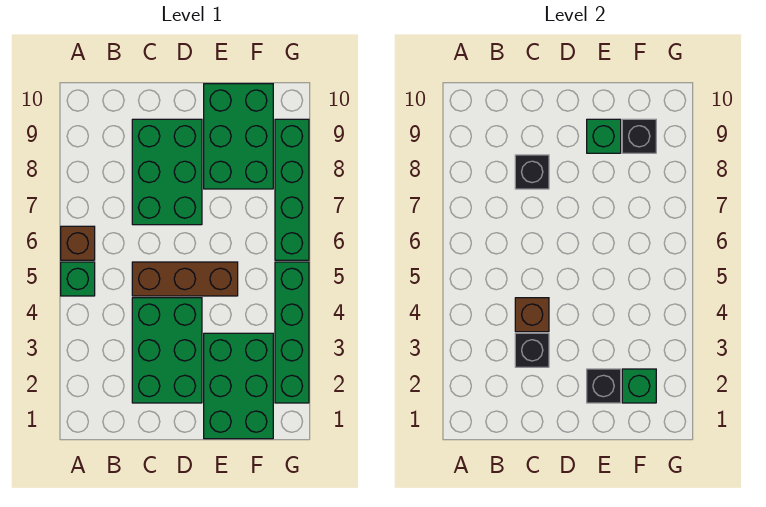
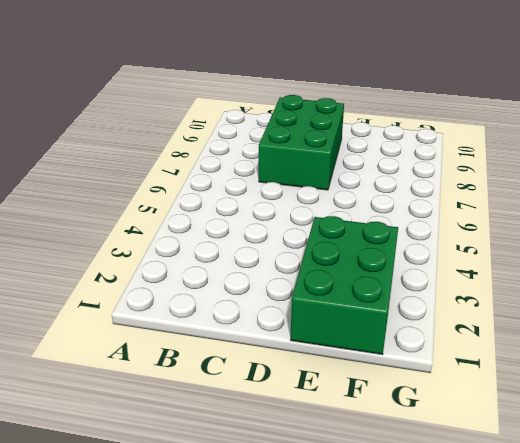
none -> green brick A5 level 1
none -> brown brick A6 level 1
none -> green brick C2:D4 level 1

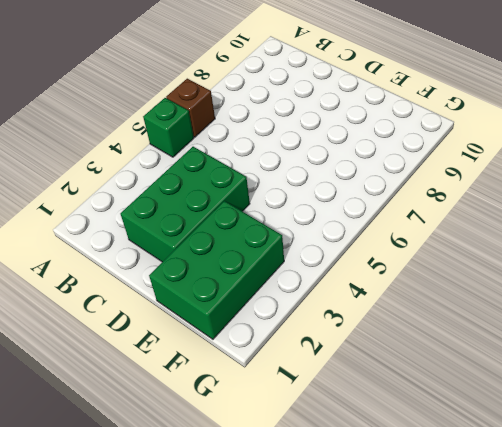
none -> brown brick C5:E5 level 1
none -> green brick C7:D9 level 1
none -> green brick E8:F10 level 1

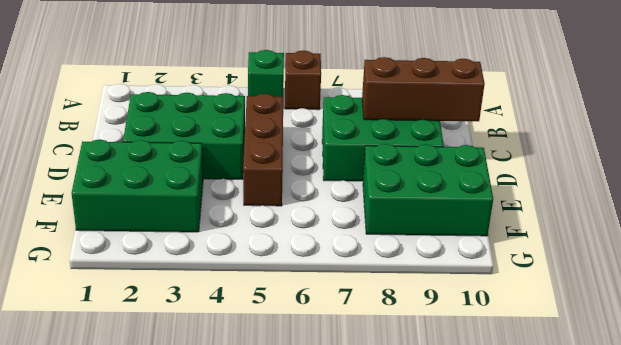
brown brick C8:C10 level 2 -> black brick C8 level 2
none -> green brick G2:G5 level 1
none -> green brick G6:G9 level 1
none -> black brick C3 level 2

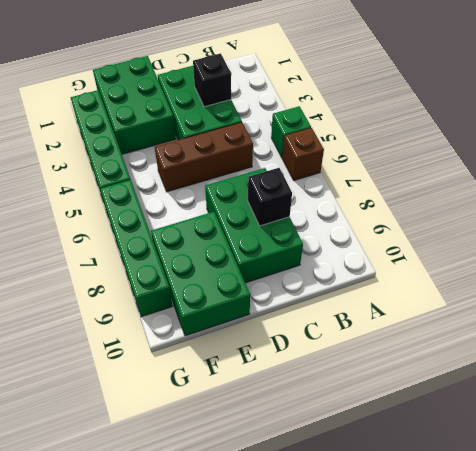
none -> brown brick C4 level 2
none -> black brick E2 level 2
none -> green brick E9 level 2

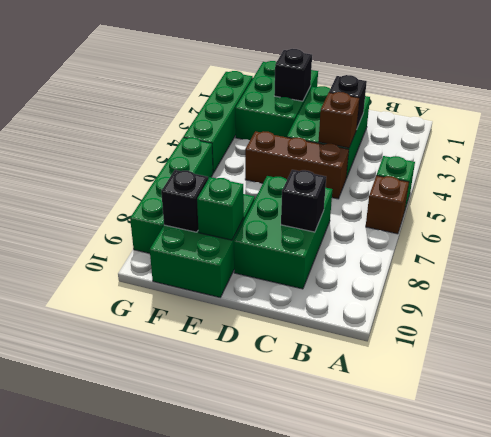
none -> green brick F2 level 2

